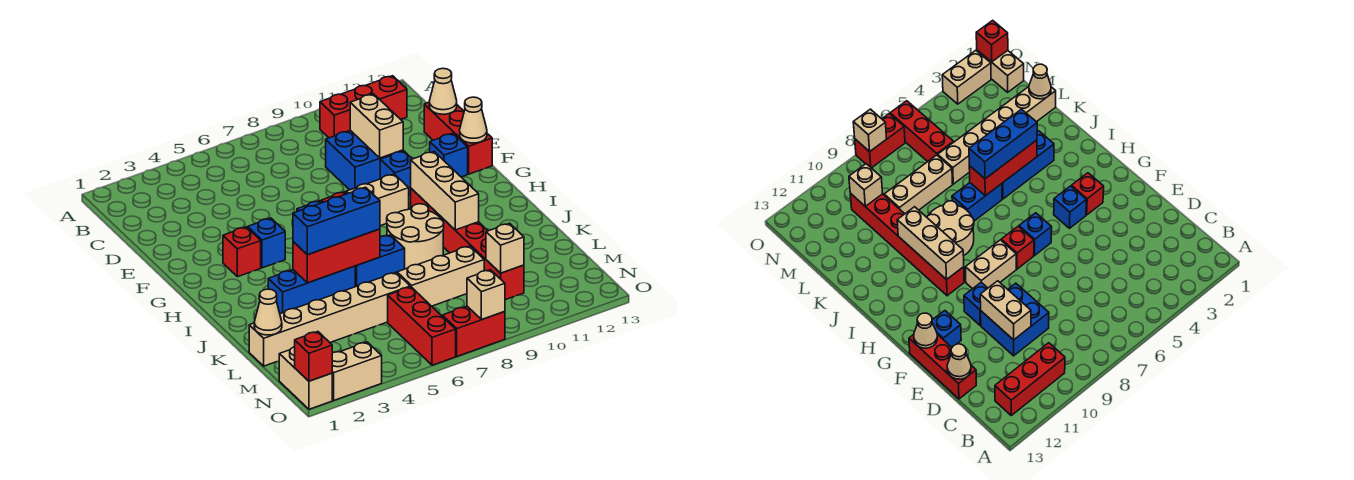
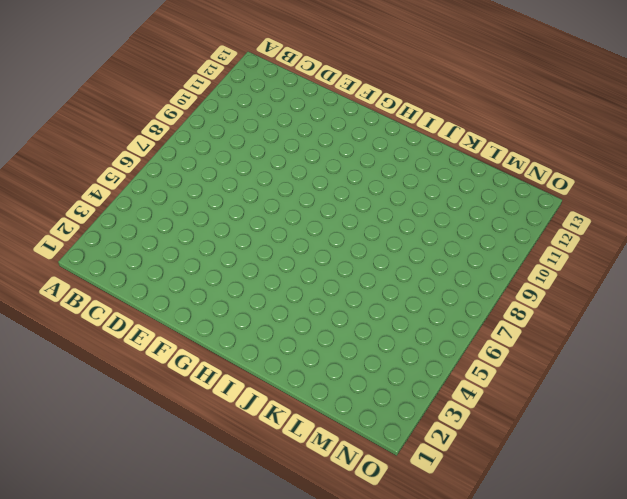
none -> red brick B10:B12 level 1
none -> blue brick D9:E10 level 1
none -> red brick D13:F13 level 1
none -> blue brick F10 level 1

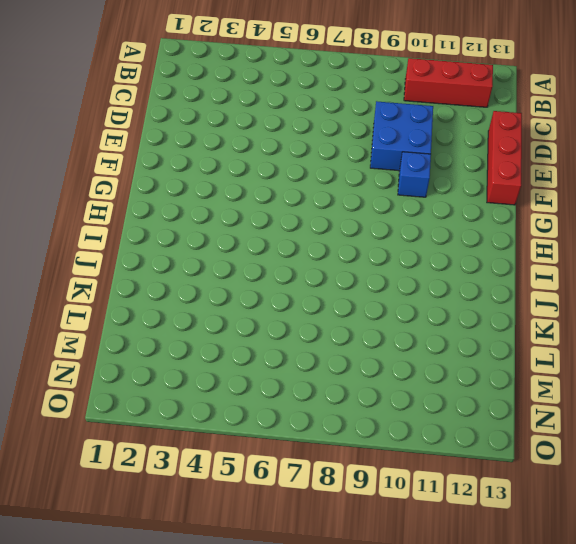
none -> blue brick F12 level 1
none -> red brick G3 level 1
none -> blue brick G4 level 1
none -> blue brick G6 level 1

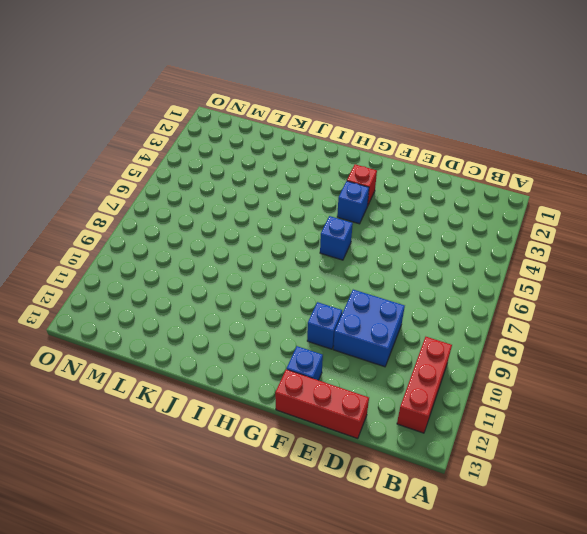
none -> red brick G7 level 1
none -> tan brick G8:G9 level 1
none -> red brick H10:M10 level 1
none -> tan round brick I8:J9 level 1

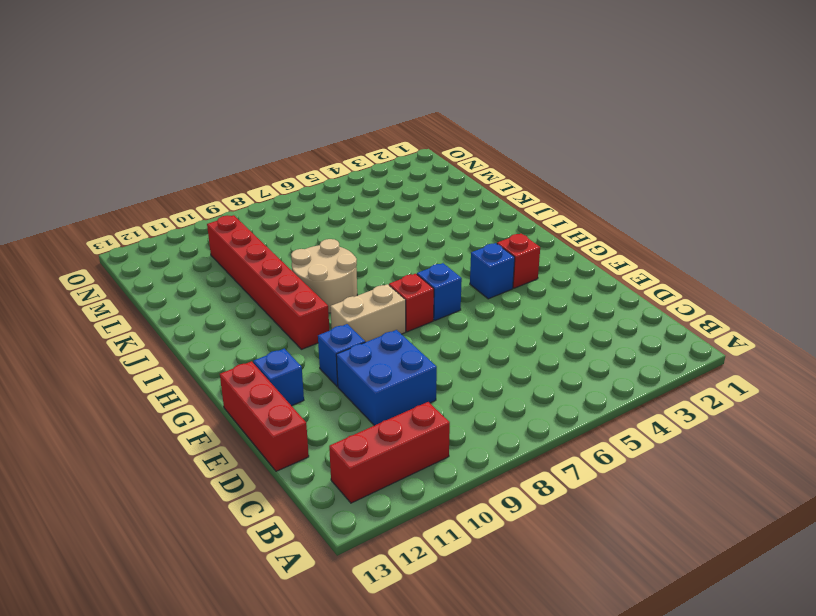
none -> blue brick J3:J5 level 1
none -> blue brick J6:J7 level 1
none -> tan brick L1:L6 level 1
none -> tan brick L7:L9 level 1

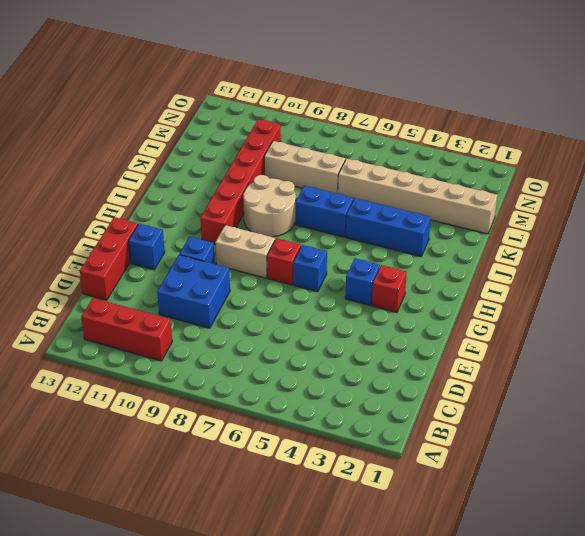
none -> red brick M6:O6 level 1
none -> tan brick N1:O1 level 1
none -> tan brick O2:O3 level 1
none -> red brick O7:O8 level 1

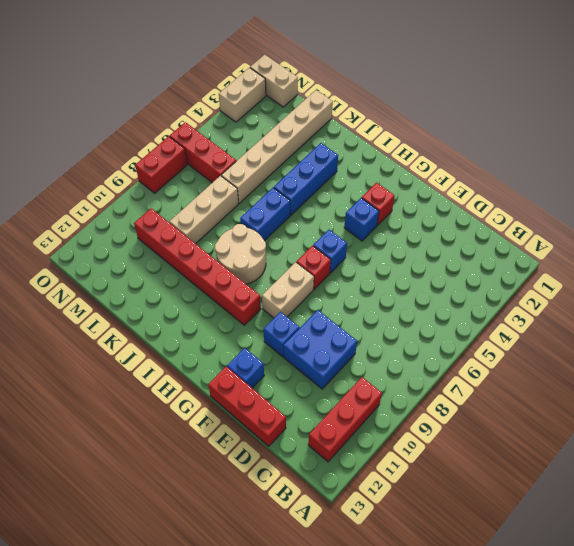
none -> tan brick D10:E10 level 2
none -> tan cone D13 level 2
none -> tan cone F13 level 2
none -> tan brick H10:J10 level 2

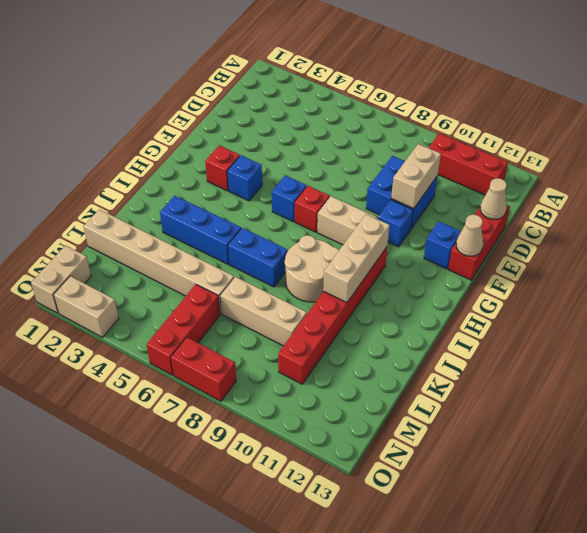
none -> red brick J4:J6 level 2
none -> tan cone L1 level 2
none -> tan brick M10 level 2
none -> red brick O1 level 2

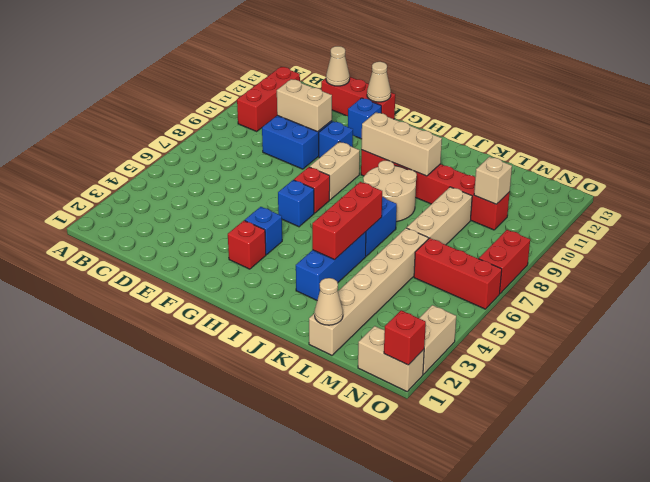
none -> tan brick O8 level 2
none -> blue brick J4:J6 level 3

